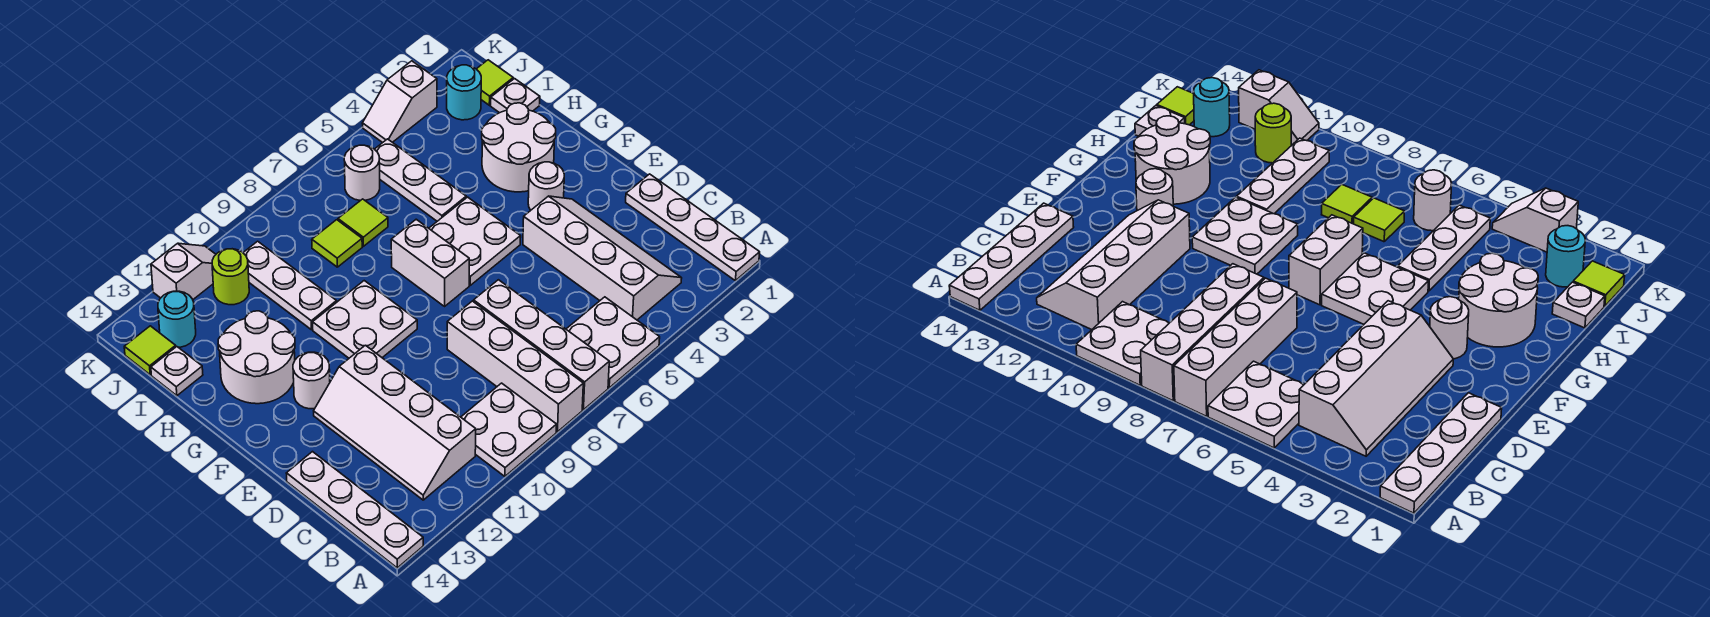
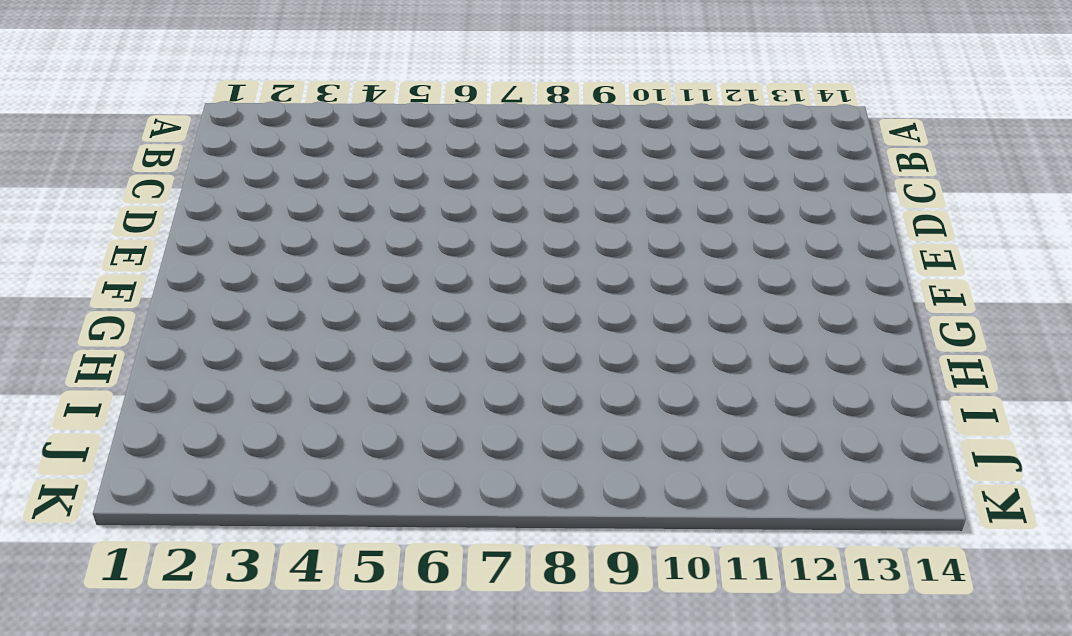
none -> white plate A1:D1 level 1
none -> white plate A5:B6 level 1
none -> white brick A7:D7 level 1

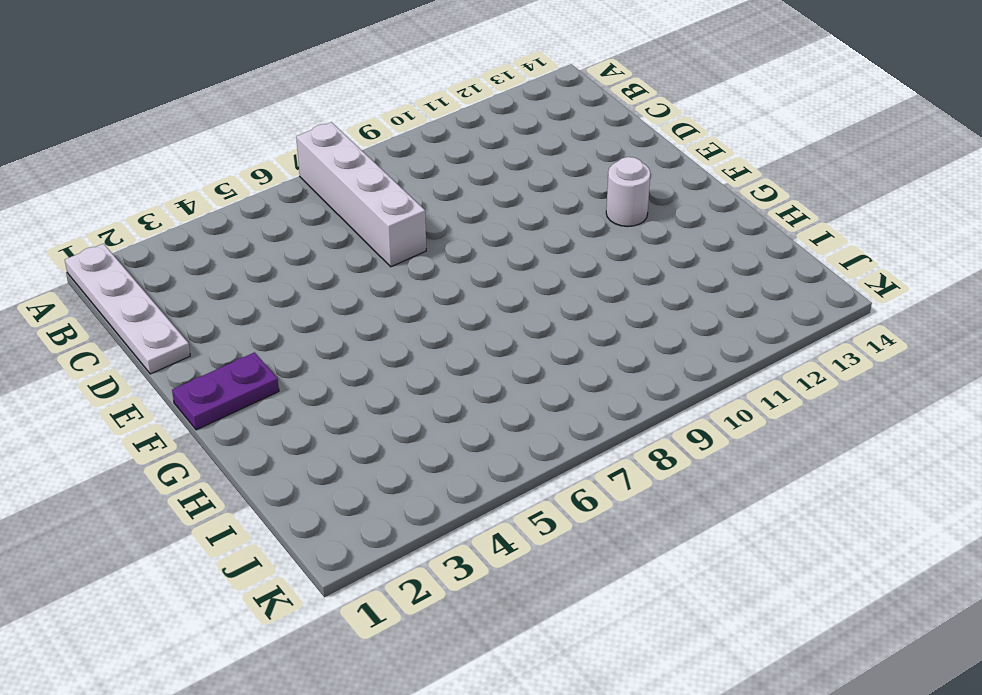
purple plate F1:F2 level 1 -> none
none -> white plate A5:B6 level 1
none -> white brick A8:D8 level 1
none -> white plate A9:B10 level 1

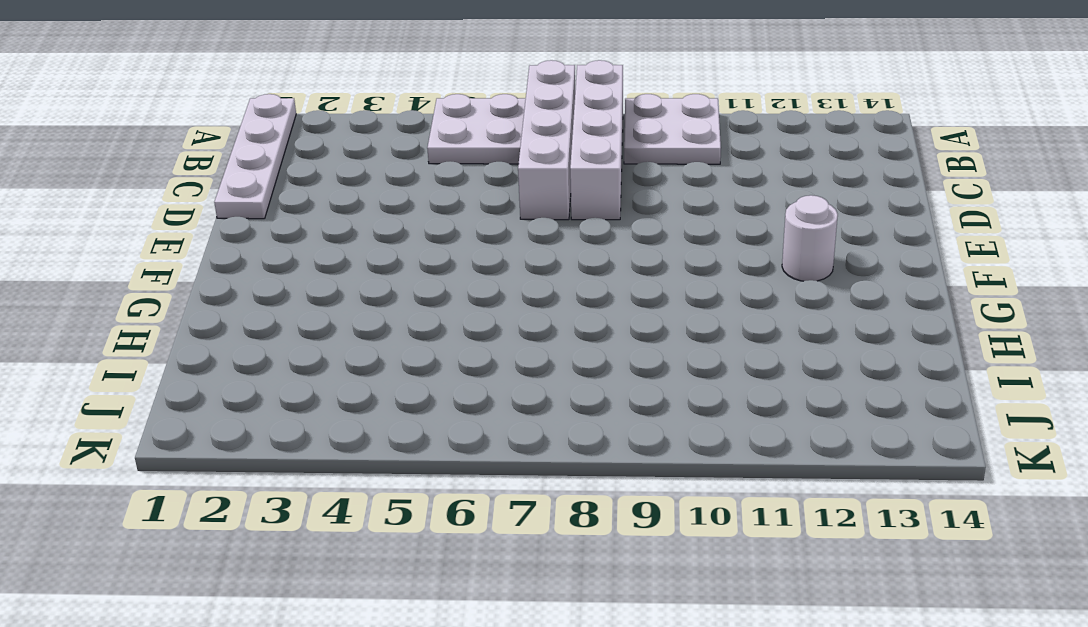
none -> white plate A14:D14 level 1
none -> white slope B3:E4 level 1 top 4
none -> white slope B11:E12 level 1 top 11

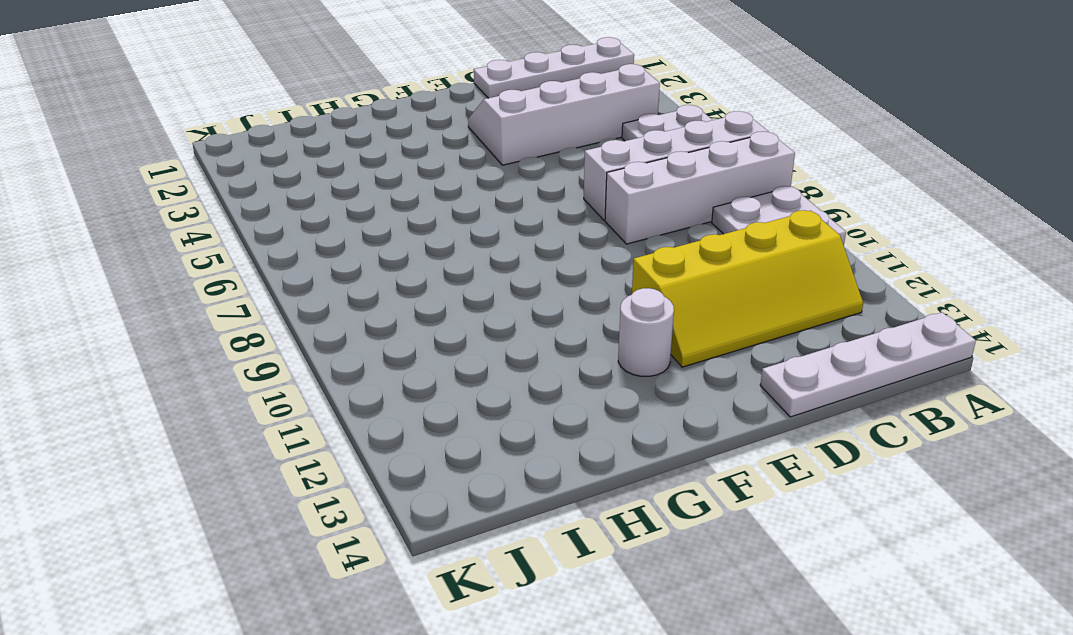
yellow slope B11:E12 level 1 top 11 -> white slope B11:E12 level 1 top 11
none -> white round brick F3 level 1
none -> white plate F5:G6 level 1
none -> white brick F7:G7 level 1

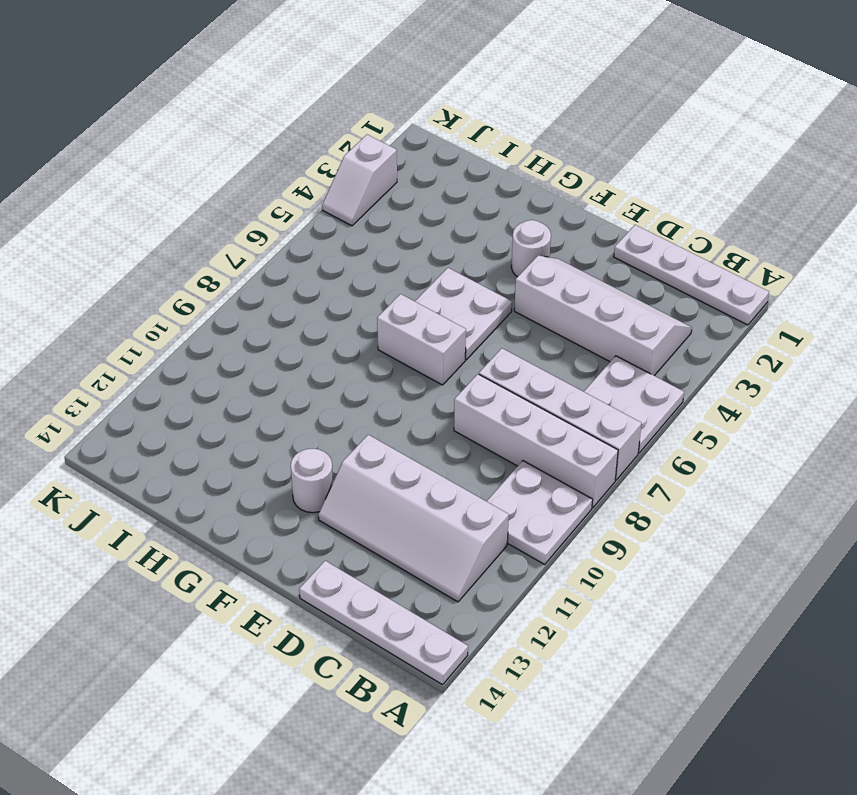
none -> white plate F9:G10 level 1
none -> white round brick G2:H3 level 1
none -> white round brick G12:H13 level 1

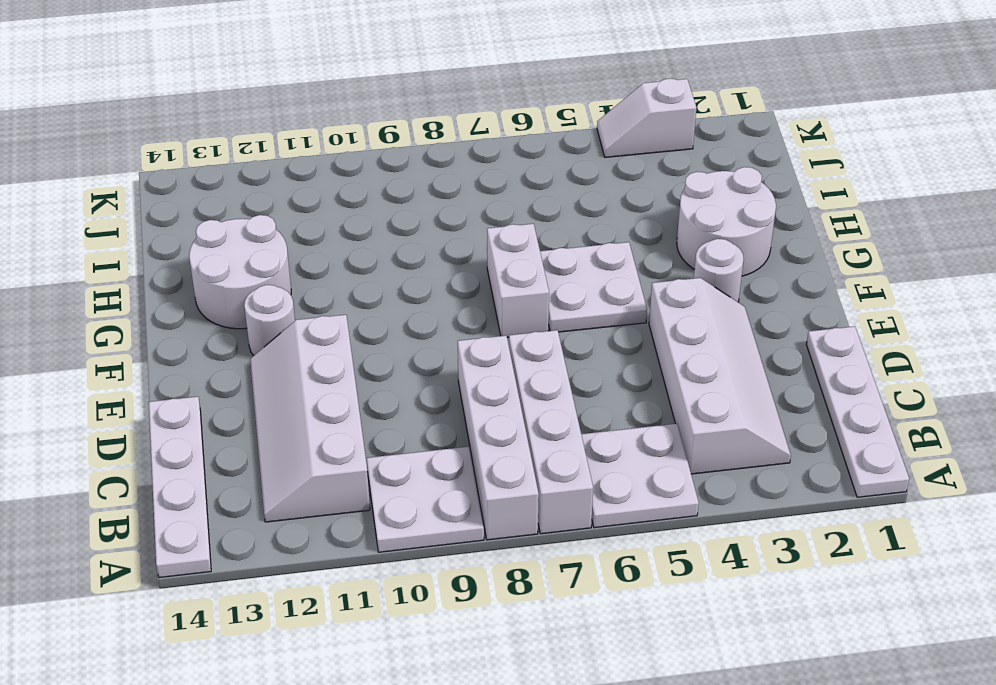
none -> white plate F9:G10 level 1
none -> white plate H5:J5 level 1
none -> white plate H10:J10 level 1

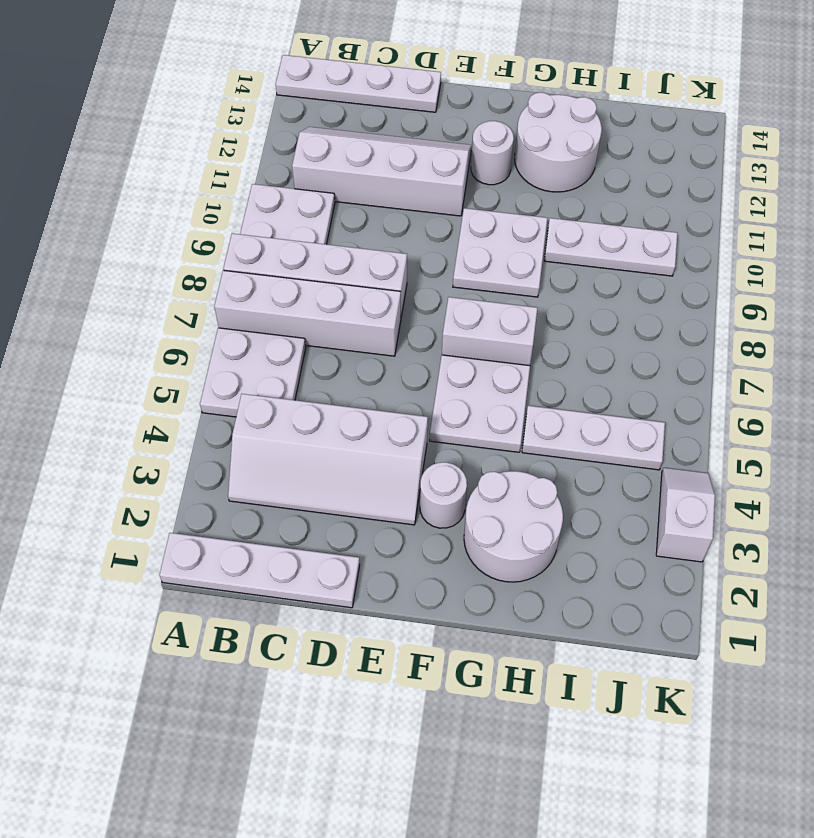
none -> white plate I1 level 1
none -> lime tile I7 level 1
none -> lime tile I8 level 1

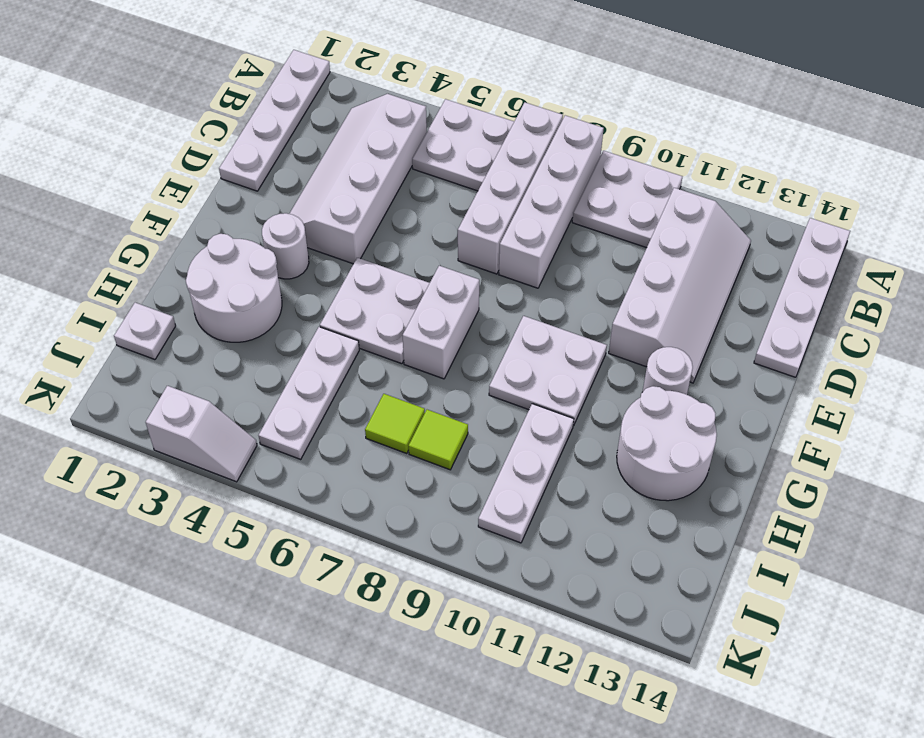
none -> white plate I14 level 1
none -> lime tile J1 level 1
none -> cyan round brick J2 level 1

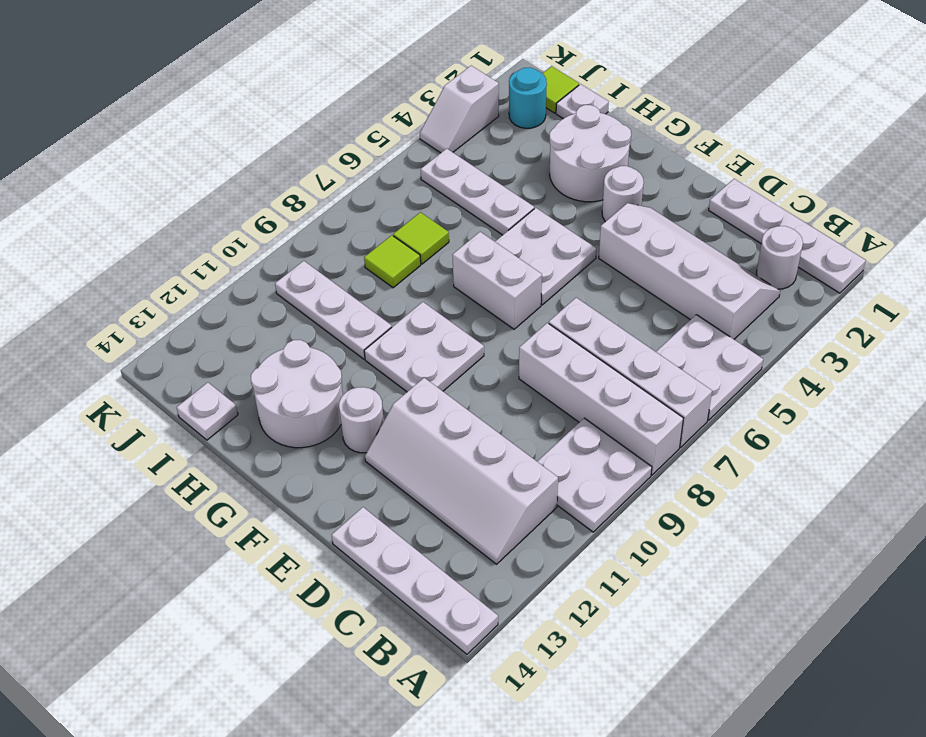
white round brick B2 level 1 -> white round brick J6 level 1
none -> lime round brick J11 level 1
none -> cyan round brick J13 level 1
none -> lime tile J14 level 1

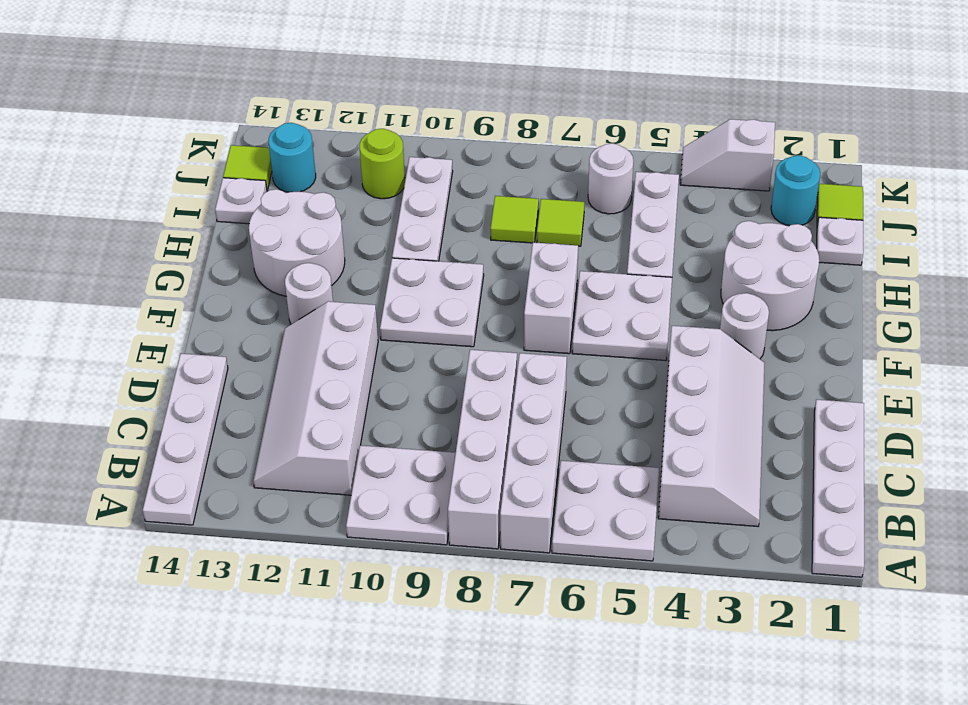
none -> white slope K11:K12 level 1 top 12

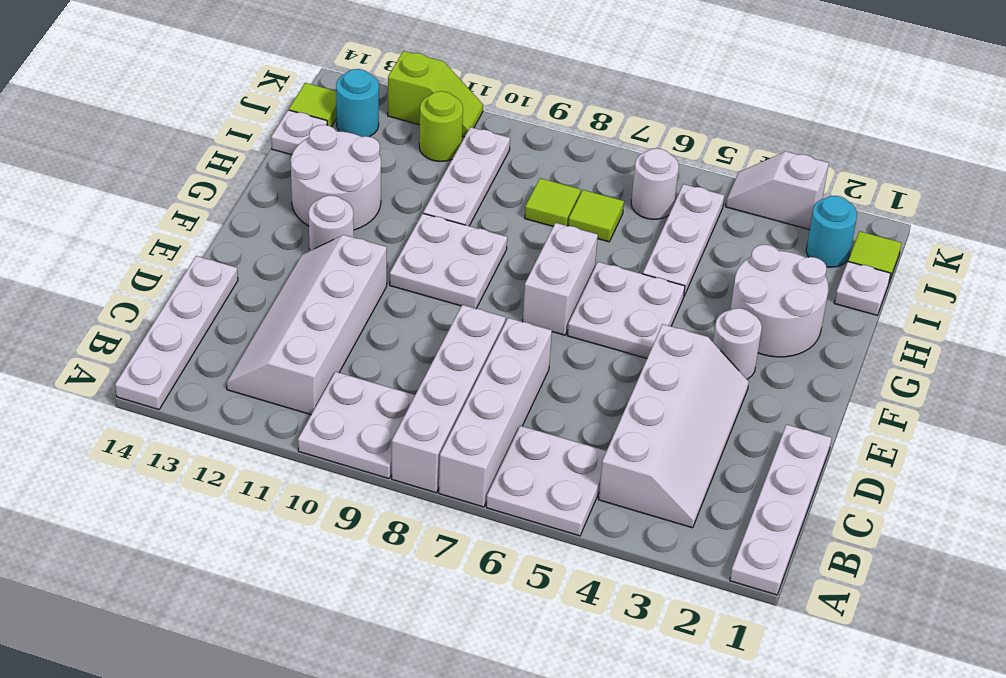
lime slope K11:K12 level 1 top 12 -> white slope K11:K12 level 1 top 12

